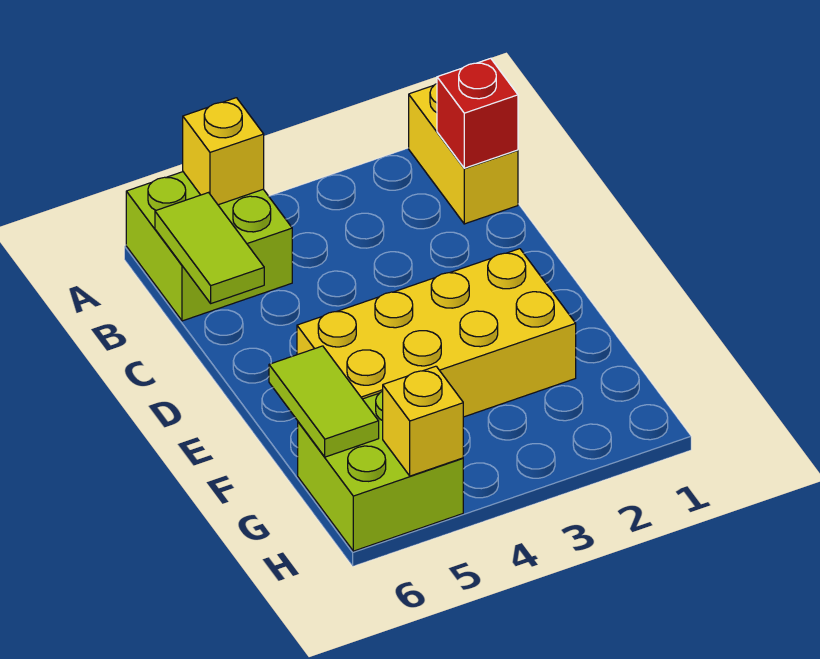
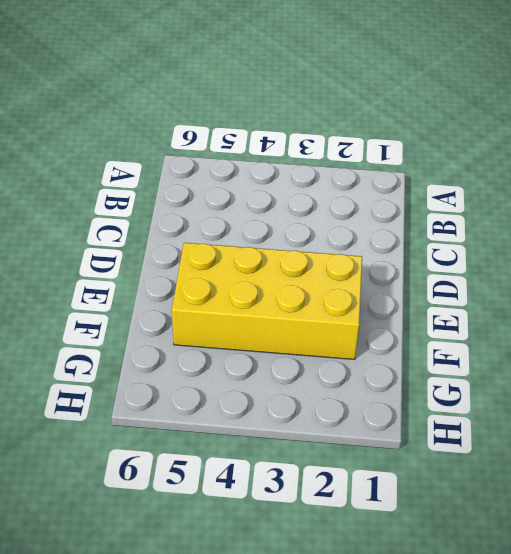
none -> yellow brick A1:B1 level 1
none -> lime brick A5:B6 level 1

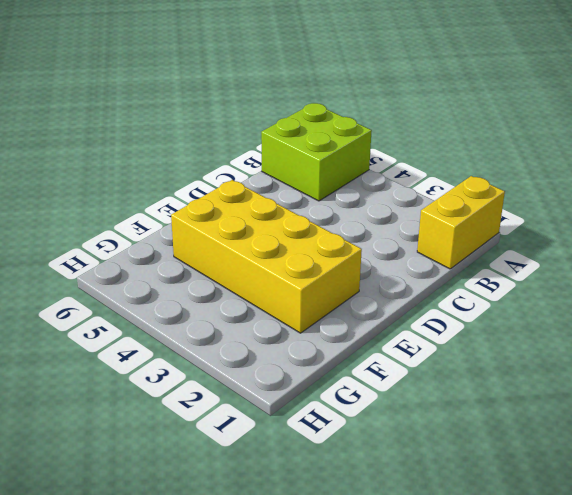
none -> lime brick G5:H6 level 1
none -> yellow brick A5 level 2

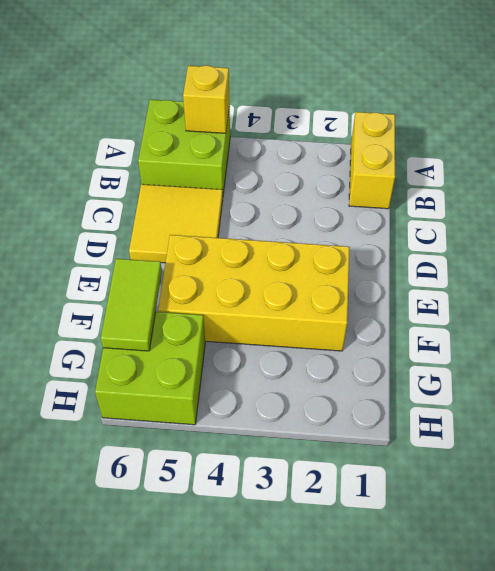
yellow tile C5:D6 level 1 -> none
none -> red brick B1 level 2
none -> lime tile B6:C6 level 2

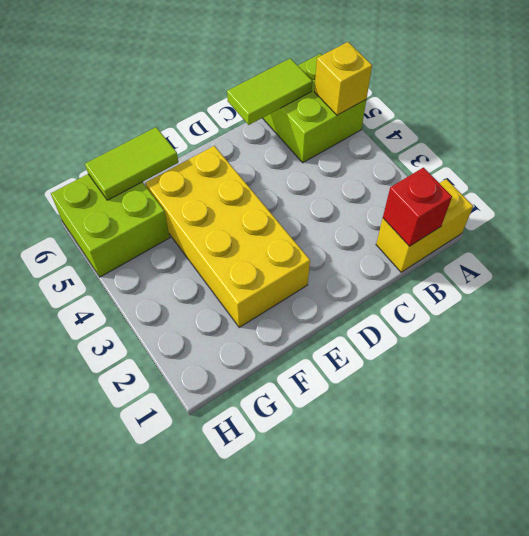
none -> yellow brick H5 level 2

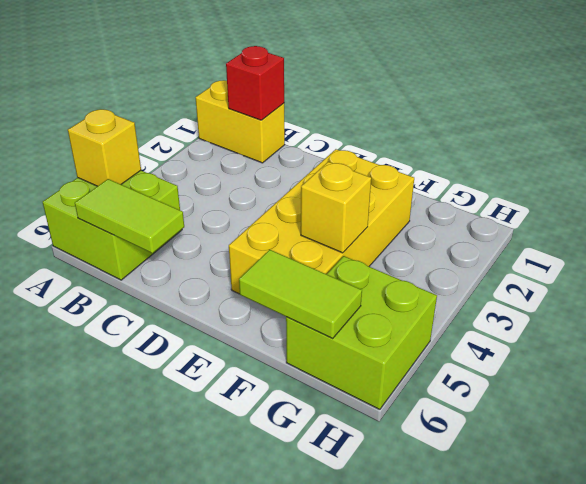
yellow brick F4 level 2 -> yellow brick H5 level 2

